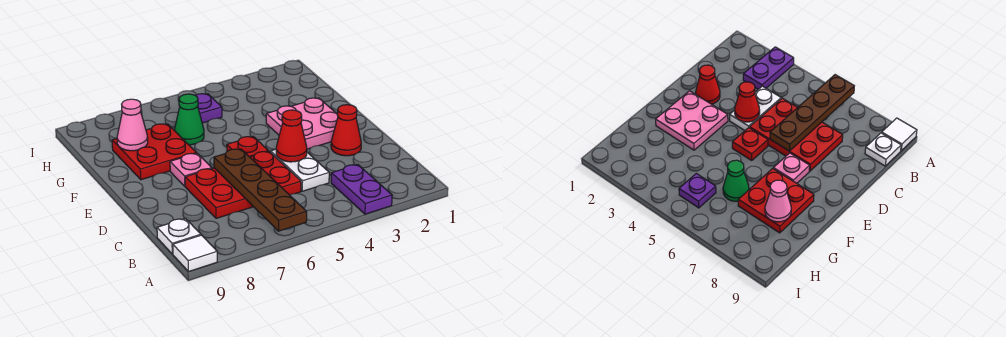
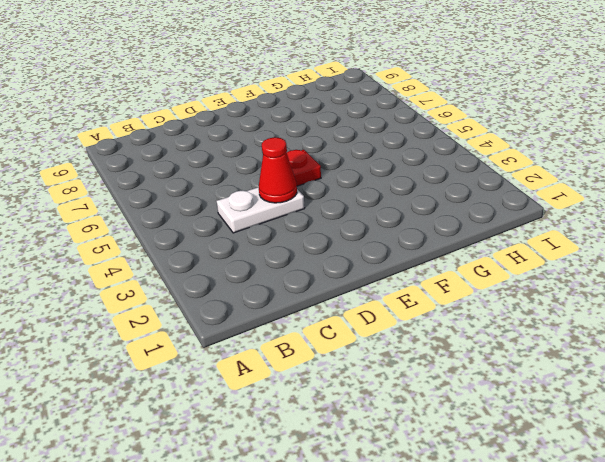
none -> purple plate A3:B3 level 1
none -> white tile A9 level 1
none -> white plate B9 level 1

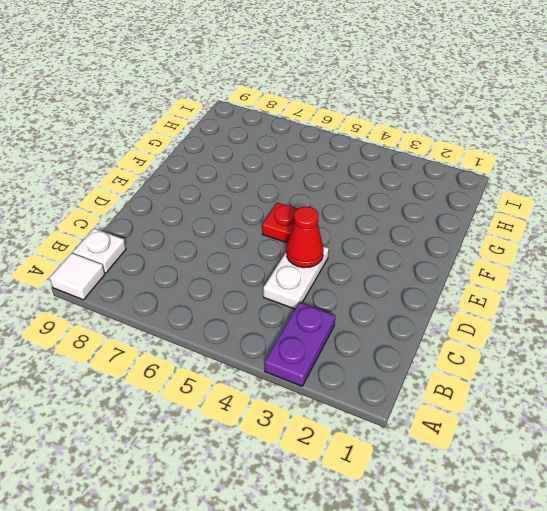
none -> red plate C5:D7 level 1
none -> red cone D2 level 1
none -> pink plate E2:F3 level 1

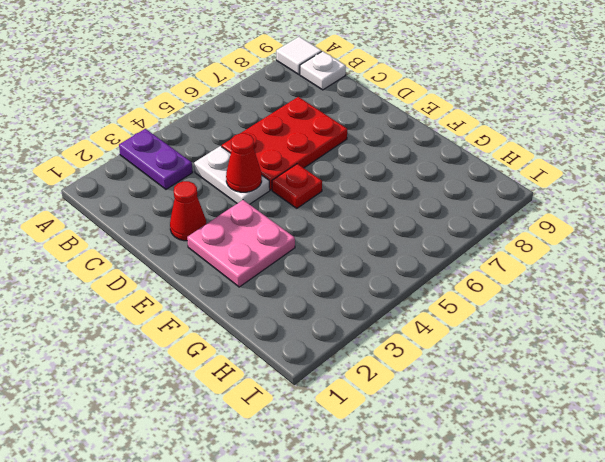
none -> pink plate E7 level 1
none -> red plate F7:G8 level 1
none -> green cone G6 level 1

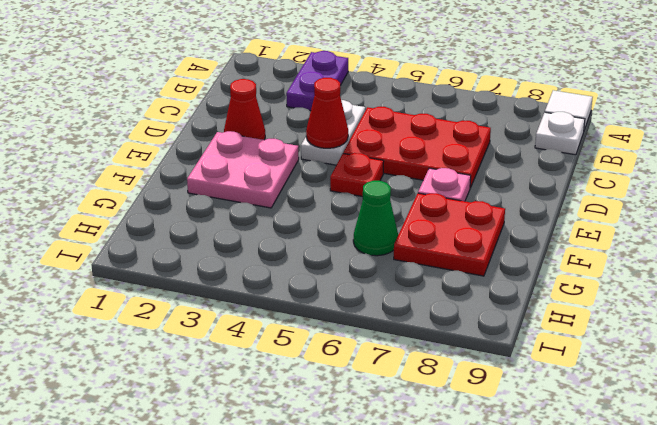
none -> purple plate H5 level 1
none -> brown plate A6:D6 level 2
none -> pink cone G8 level 2

